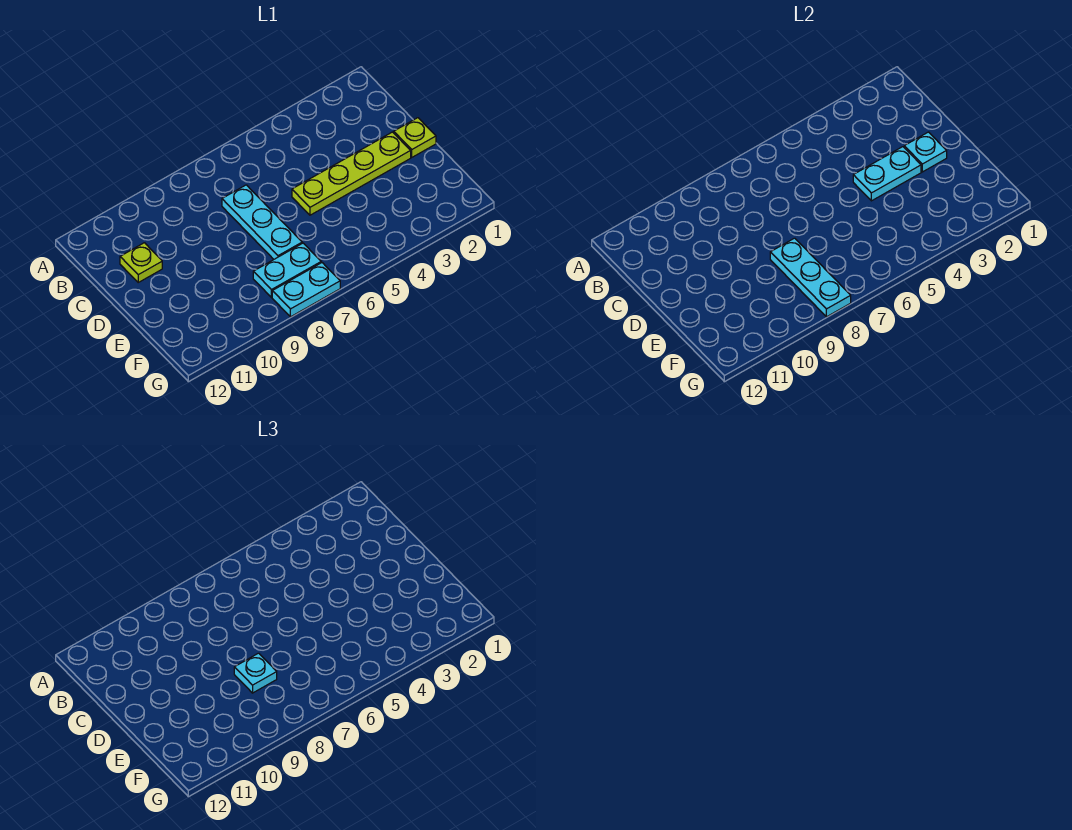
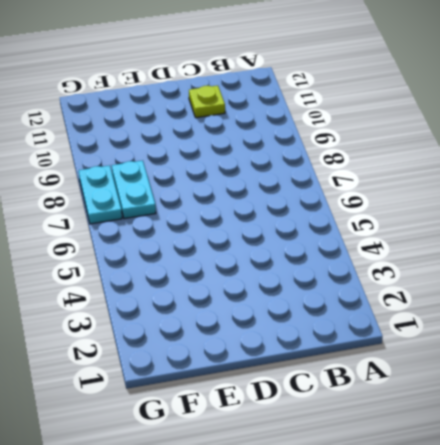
none -> cyan plate C7:E7 level 1
none -> lime plate D1 level 1

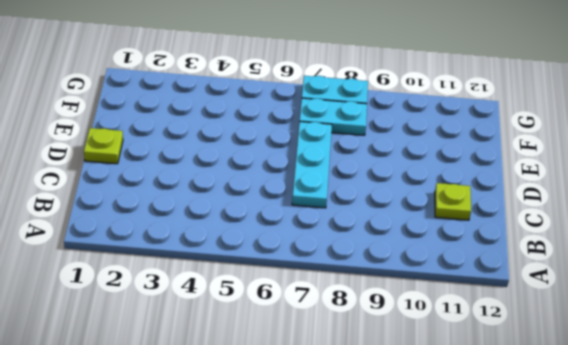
none -> lime plate D2:D5 level 1
none -> cyan plate D2 level 2

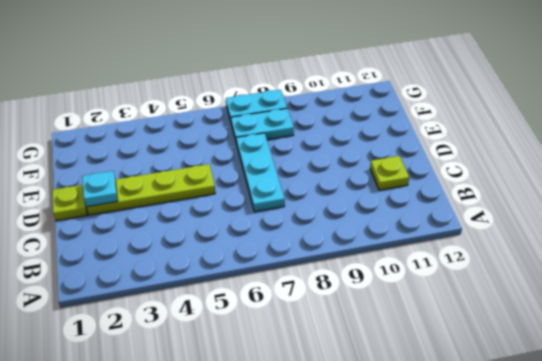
none -> cyan plate D3:D4 level 2
none -> cyan plate E8:G8 level 2

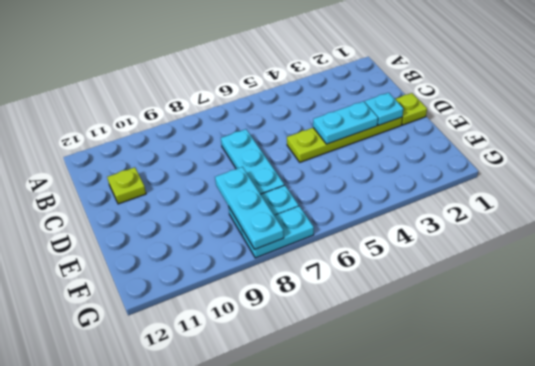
none -> cyan plate E8 level 3

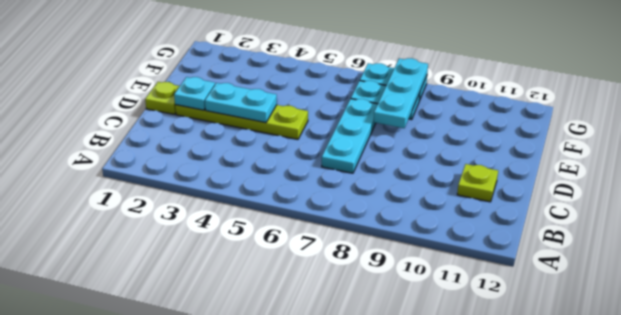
none -> cyan plate E8 level 3

